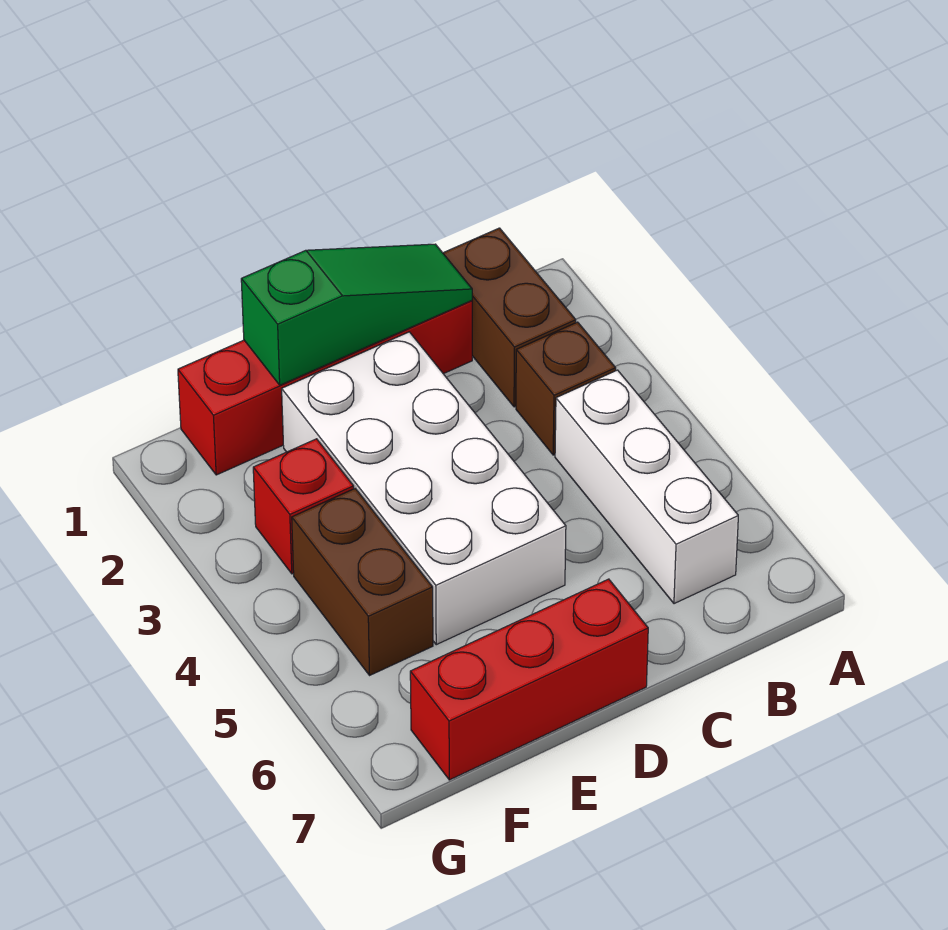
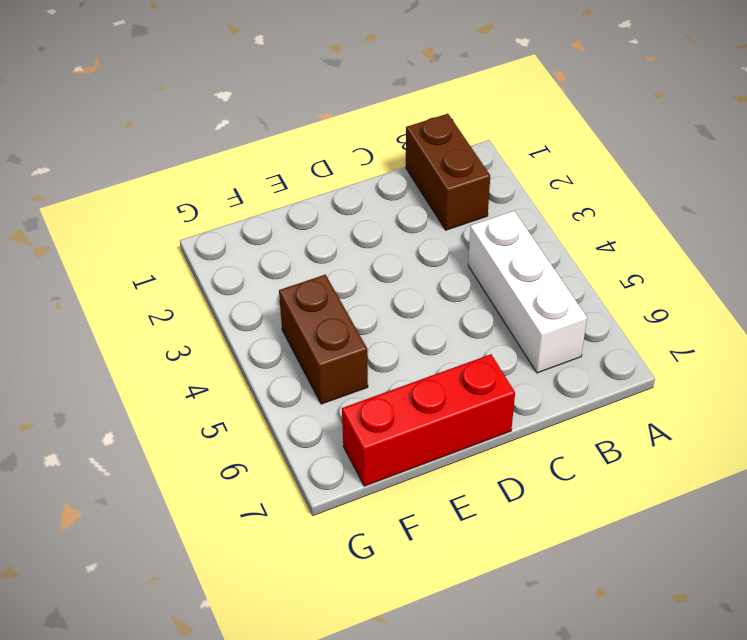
none -> brown brick B3 level 1
none -> red brick C1:F1 level 1

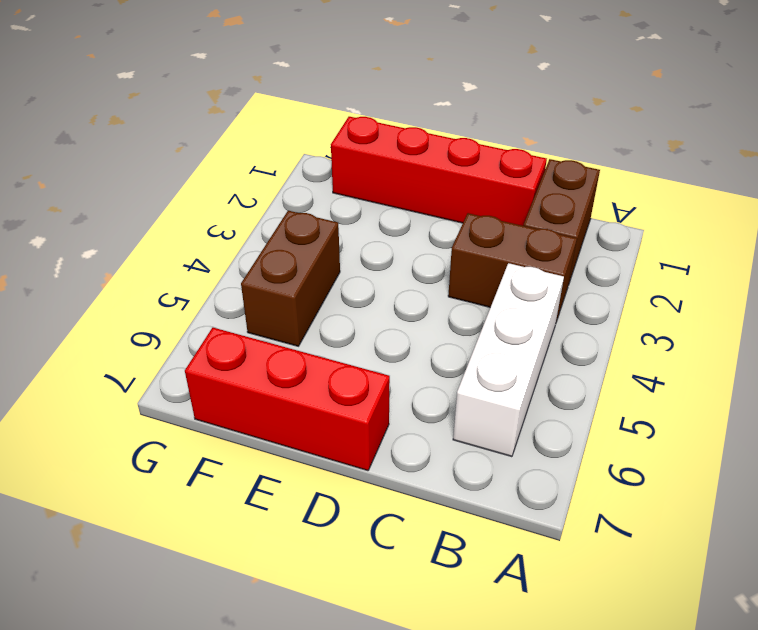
brown brick B3:C3 level 1 -> brown brick B3 level 1
none -> white brick D2:E5 level 1
none -> red brick F3 level 1

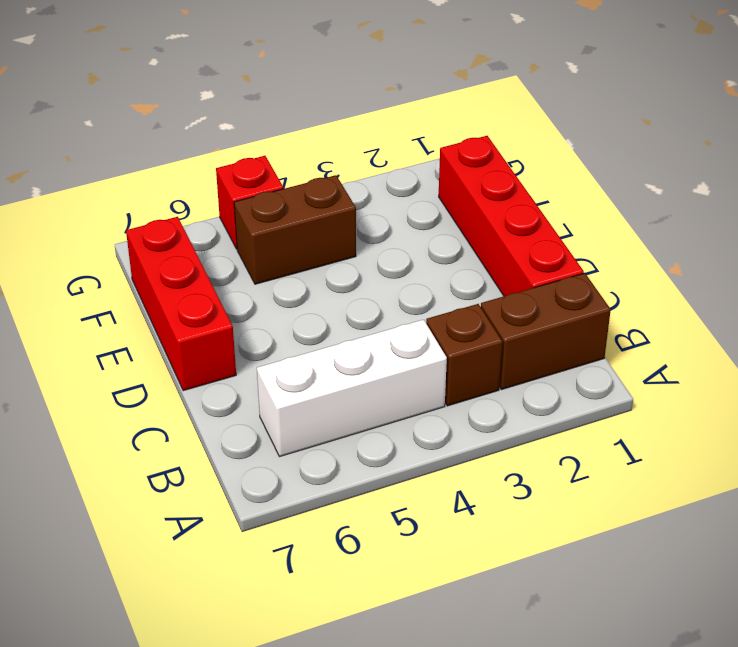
red brick G5 level 1 -> red brick F3 level 1
none -> white brick D2:E5 level 1
none -> green slope C1:E1 level 2 top E

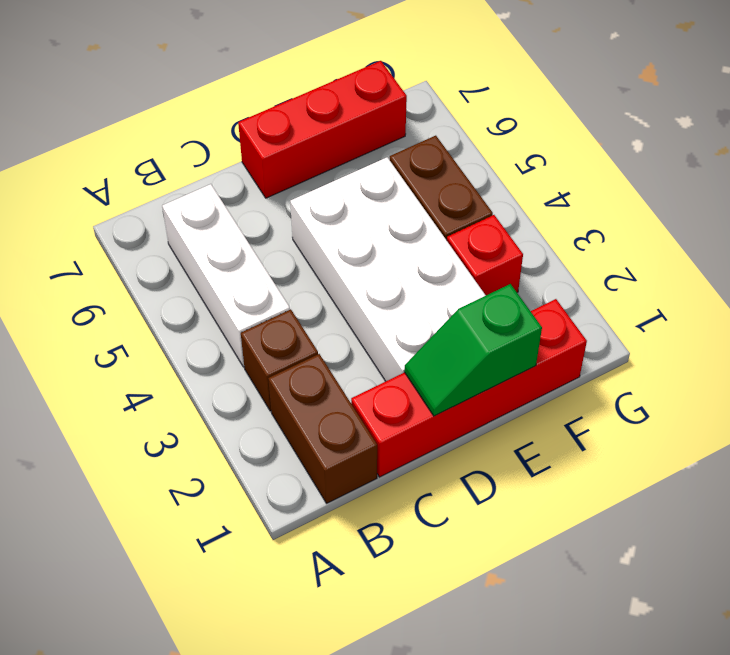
green slope D1:E1 level 2 top E -> green slope C1:E1 level 2 top E

